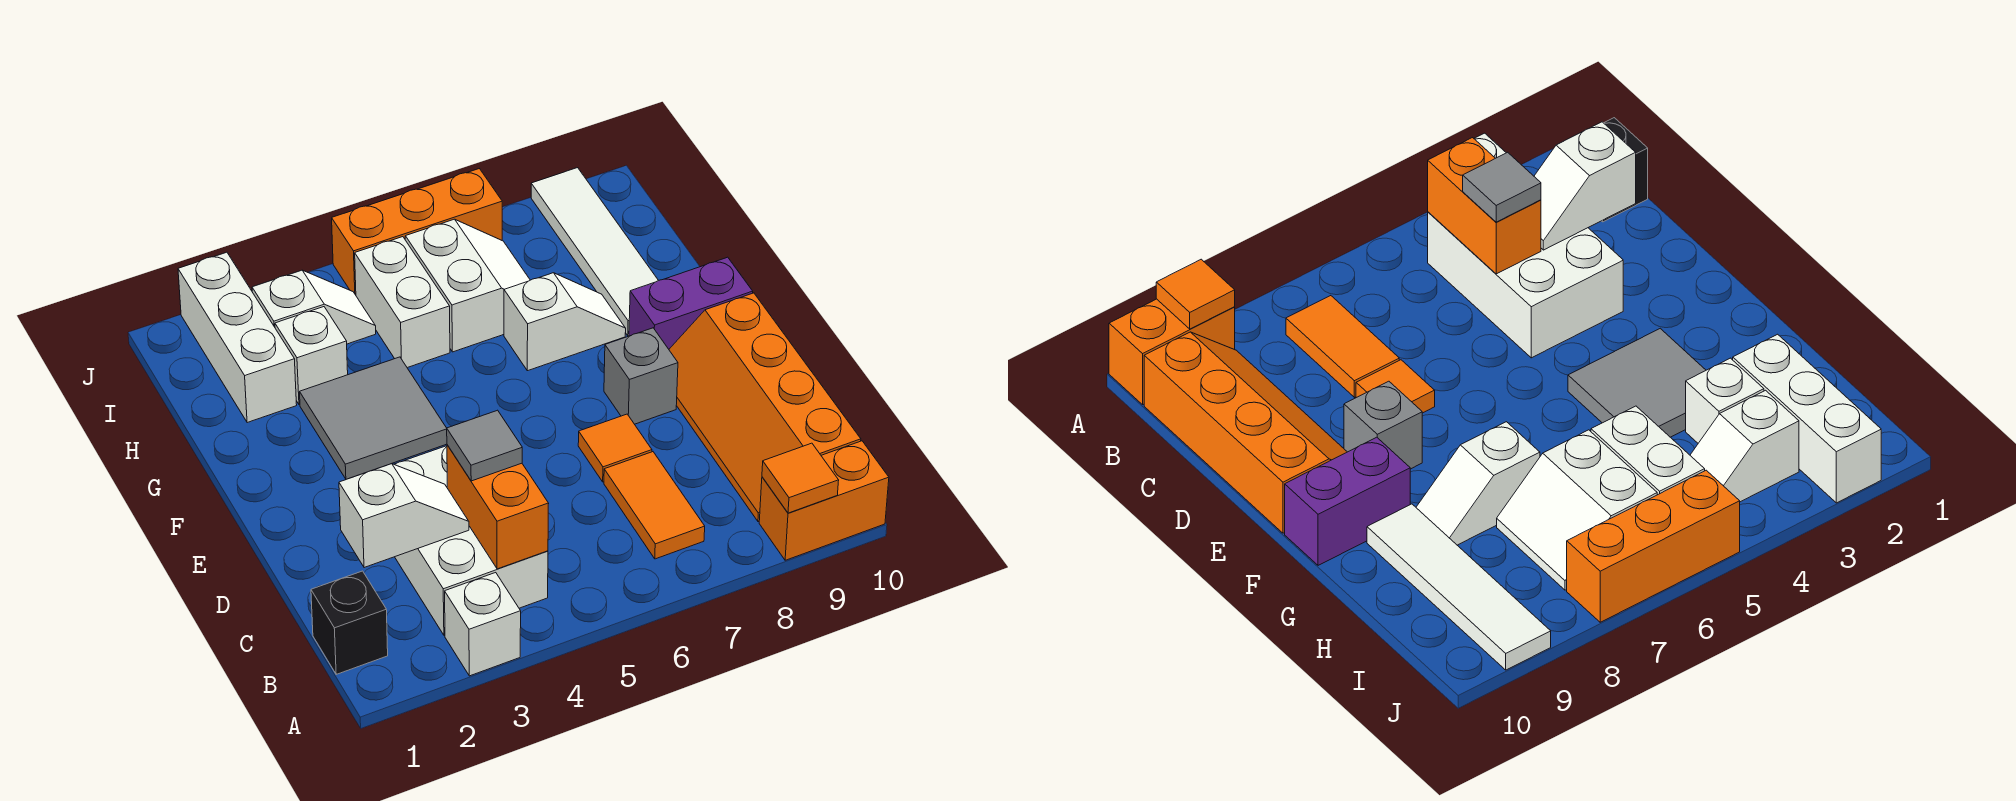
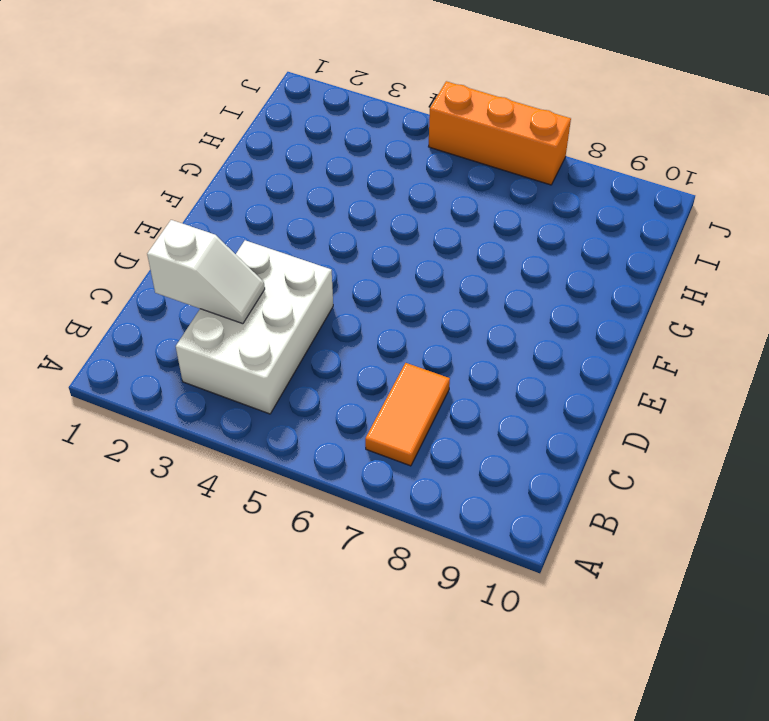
none -> white brick A3 level 1
none -> orange brick A9:A10 level 1
none -> black brick B1 level 1

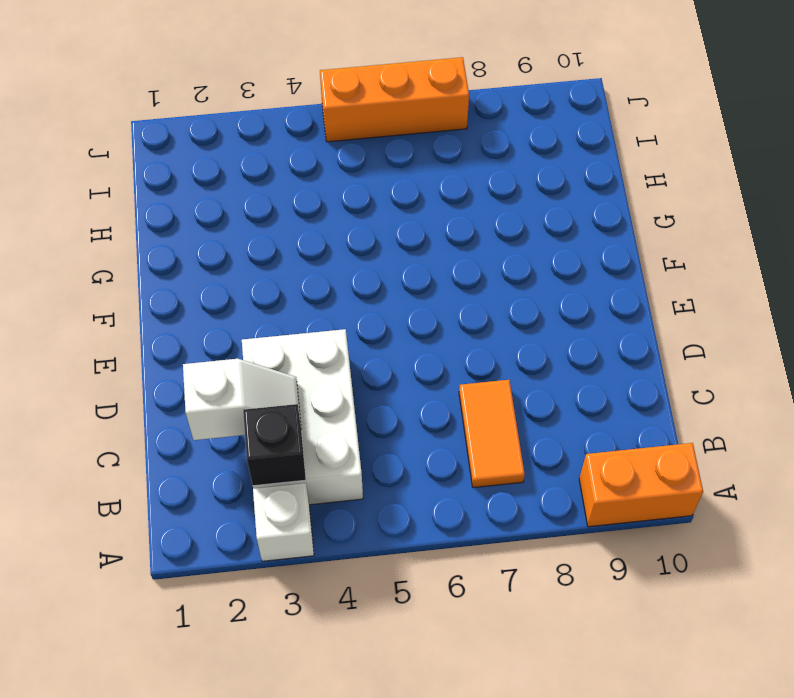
black brick B3 level 2 -> black brick B1 level 1
none -> orange slope B9:E10 level 1 top 10
none -> orange tile D7 level 1
none -> grey brick E8 level 1

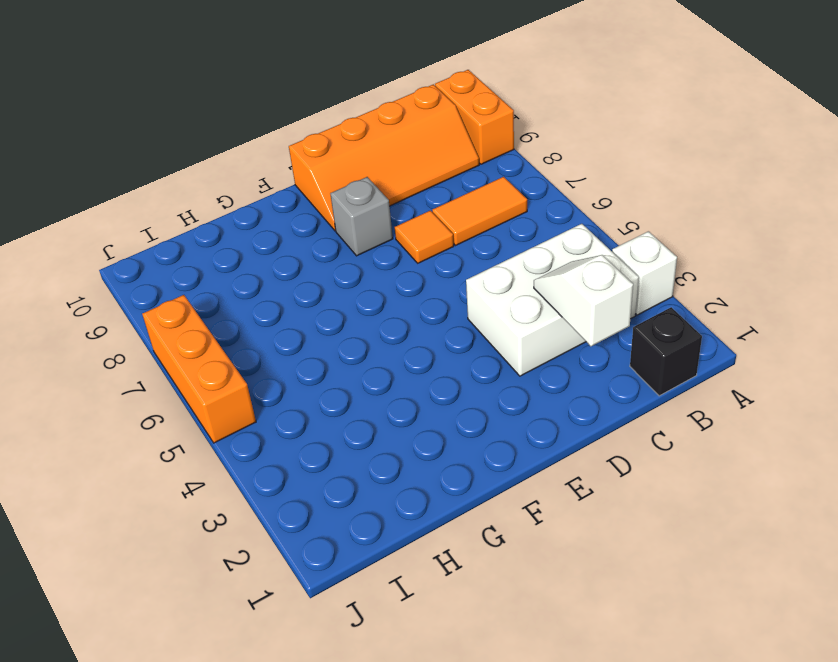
none -> grey tile F3:G4 level 1
none -> purple brick F9:F10 level 1
none -> white slope G7:G8 level 1 top 7

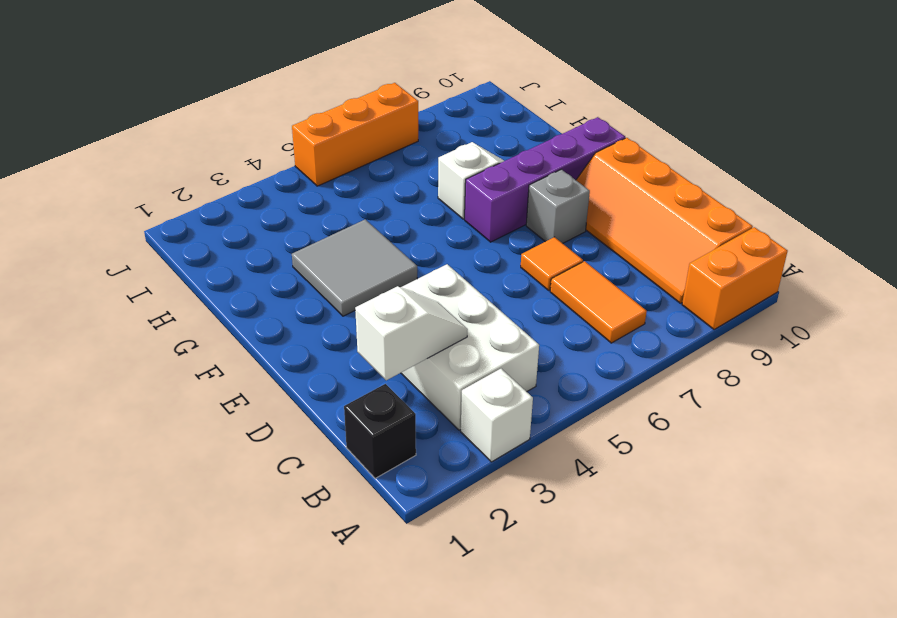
purple brick F7:F10 level 1 -> purple brick F9:F10 level 1
none -> white tile G9:J9 level 1
none -> white brick H2:J2 level 1
none -> white brick H3 level 1

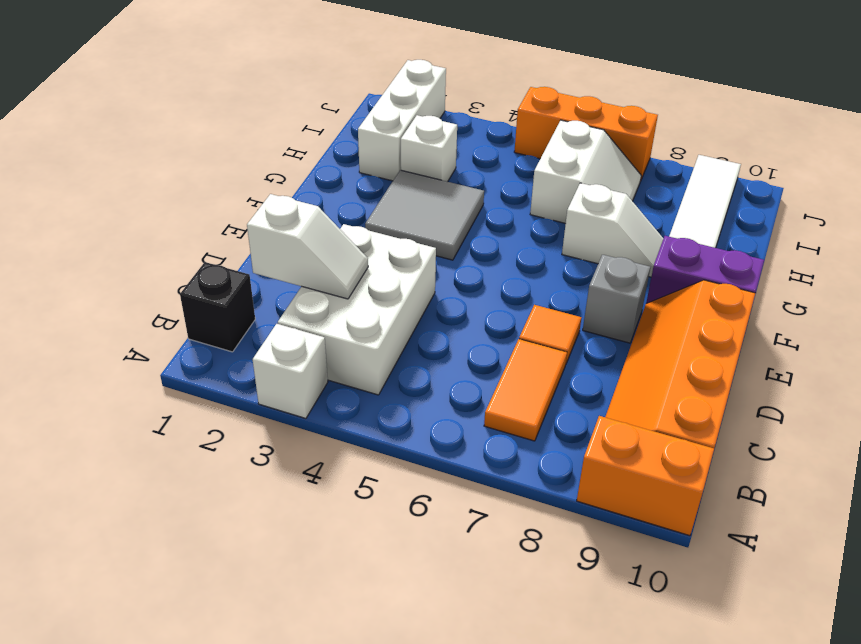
none -> white brick H5:I5 level 1
none -> white slope I3:I4 level 1 top 3
none -> orange tile A9 level 2

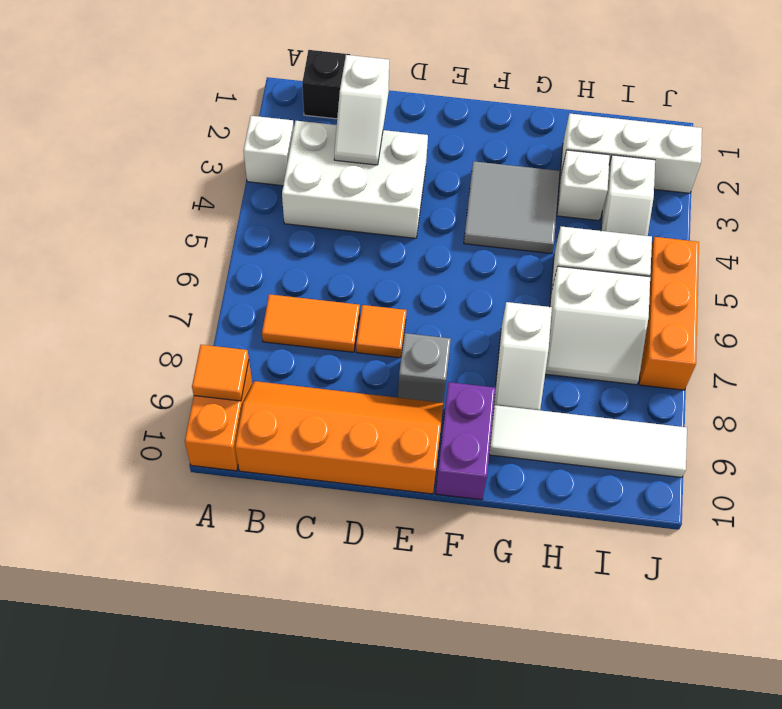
none -> orange brick B4:C4 level 2
none -> grey tile C4 level 3

